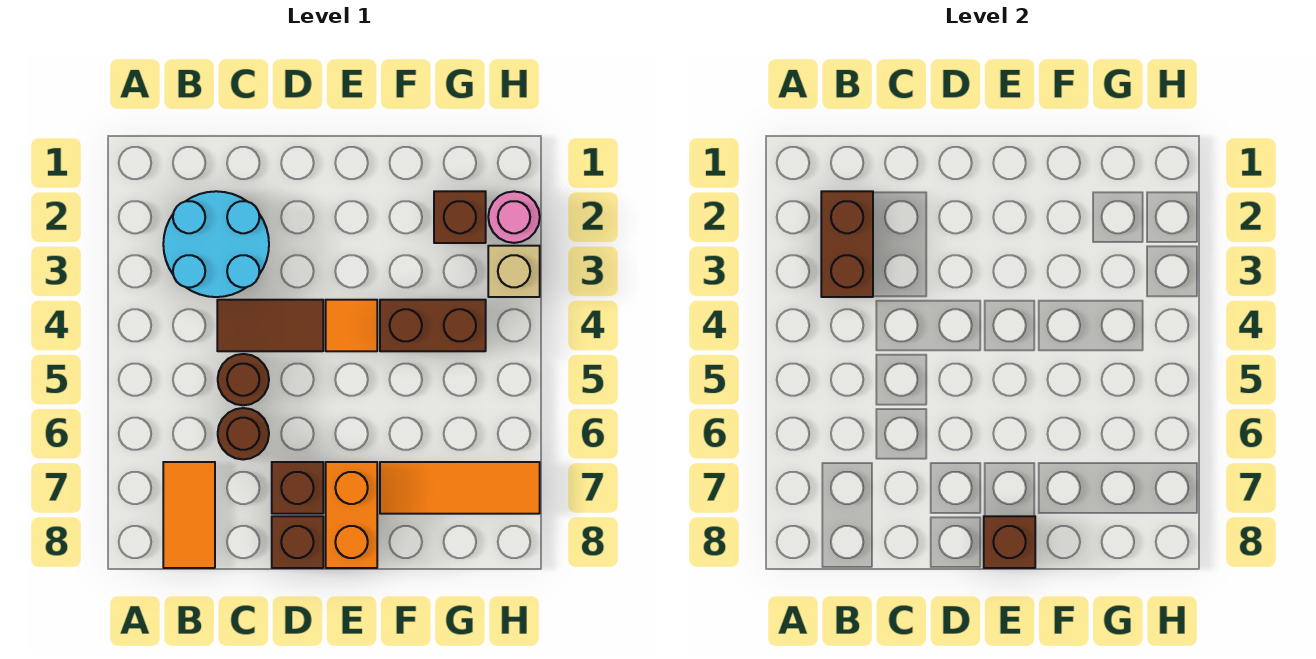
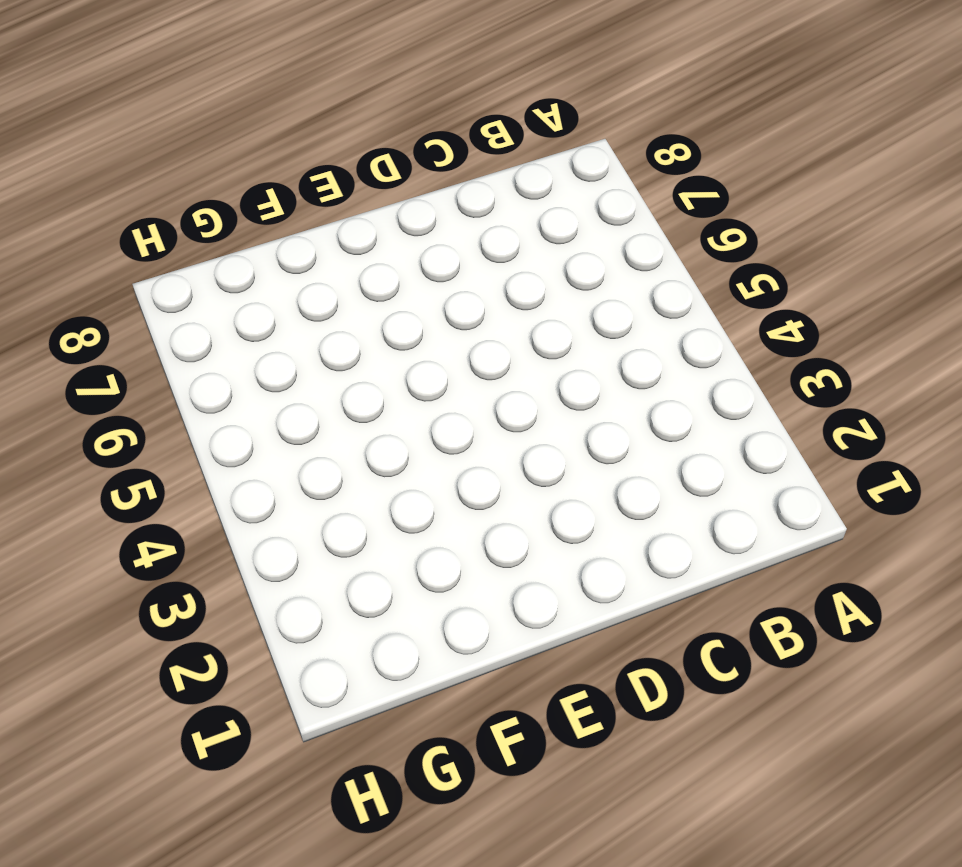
none -> cyan round brick B2:C3 level 1
none -> orange tile B7:B8 level 1
none -> brown tile C4:D4 level 1

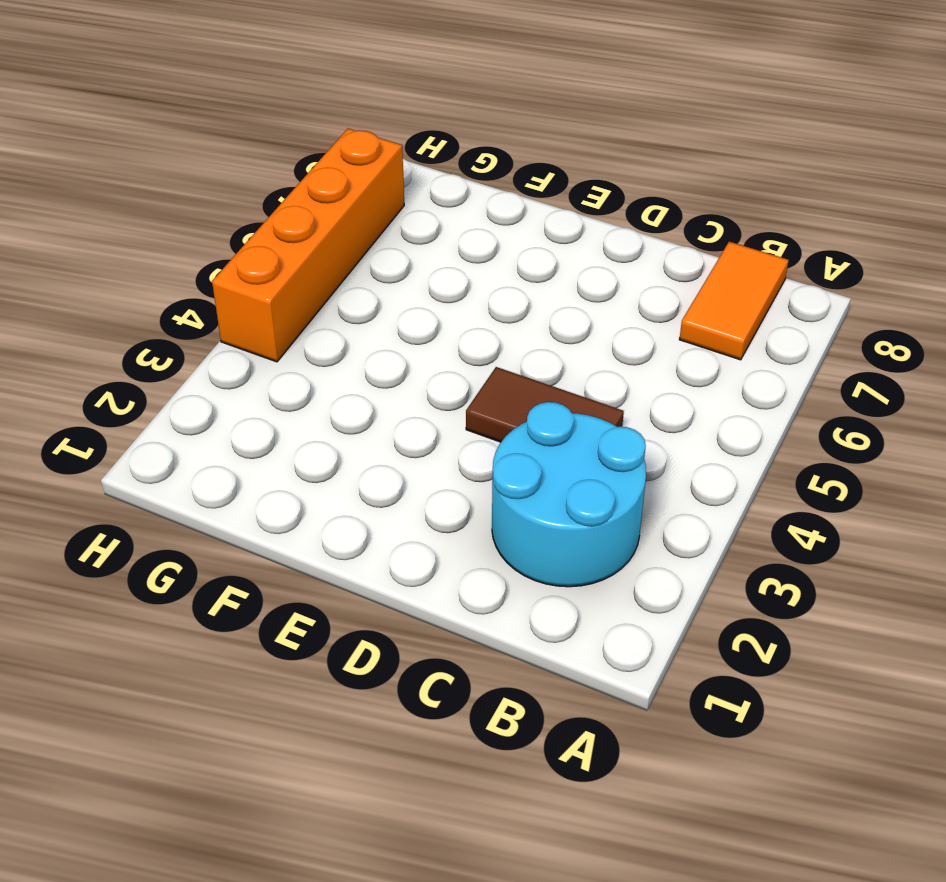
orange brick H4:H7 level 1 -> orange tile F7:H7 level 1
none -> brown round brick C5 level 1
none -> brown round brick C6 level 1
none -> brown brick D7 level 1

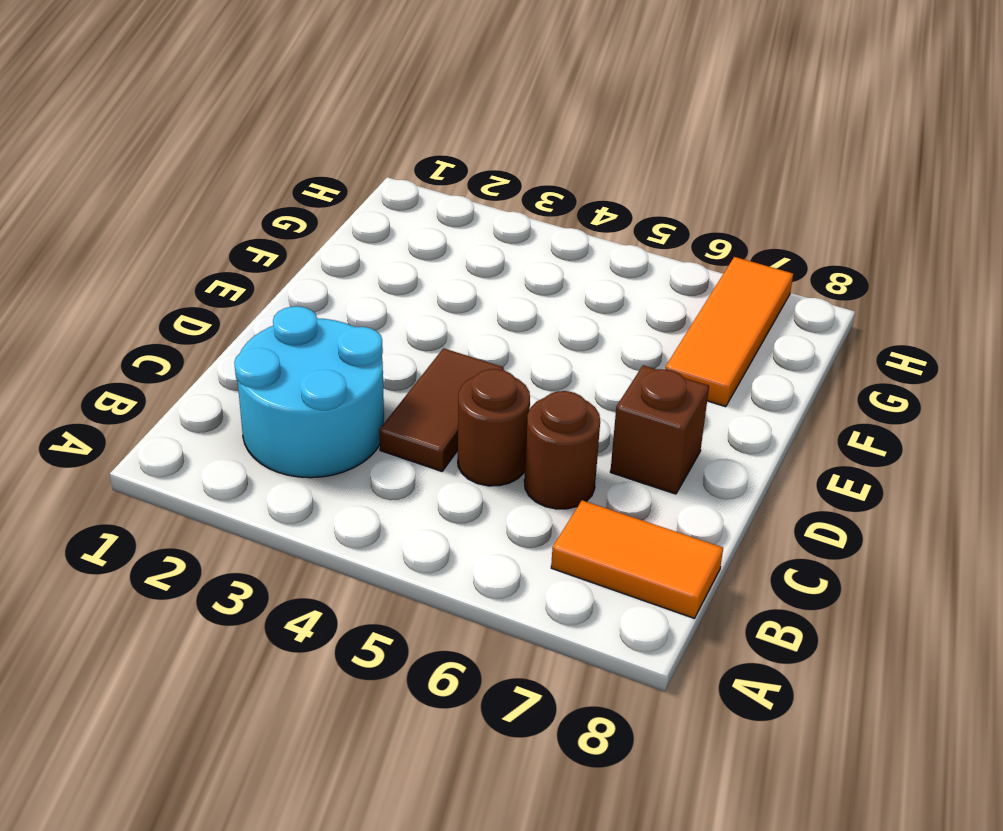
none -> brown brick D8 level 1
none -> orange tile E4 level 1
none -> orange brick E7:E8 level 1

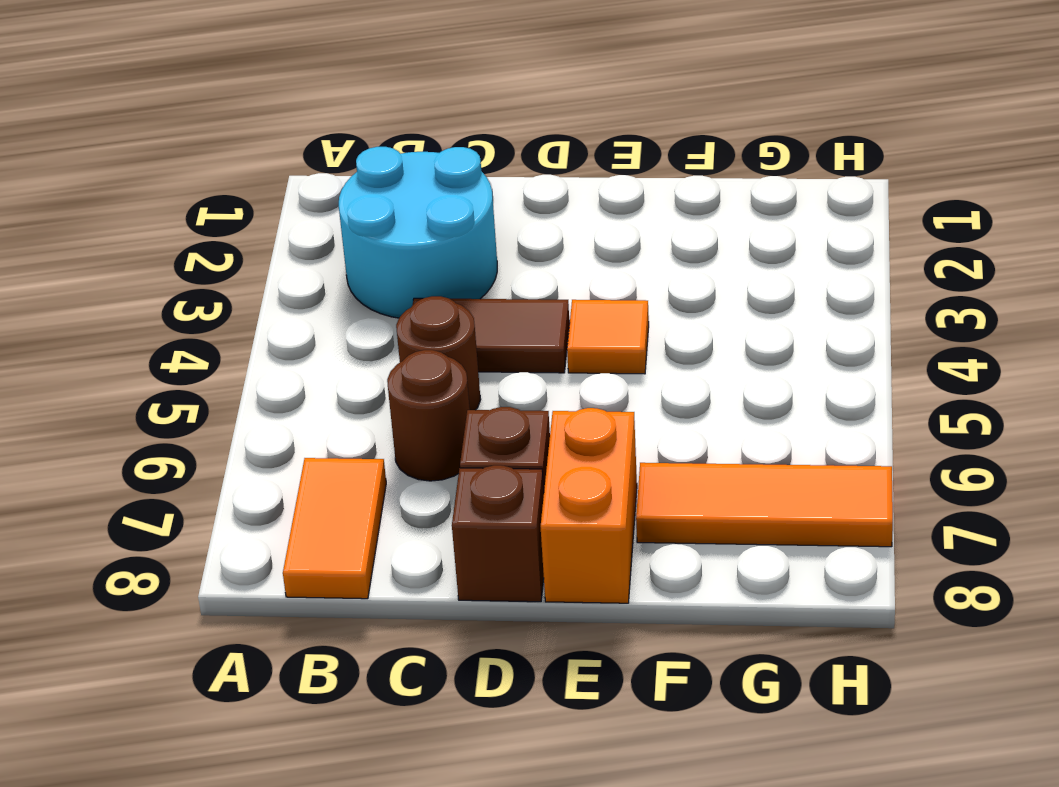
none -> brown brick F4:G4 level 1
none -> brown brick G2 level 1
none -> pink round brick H2 level 1

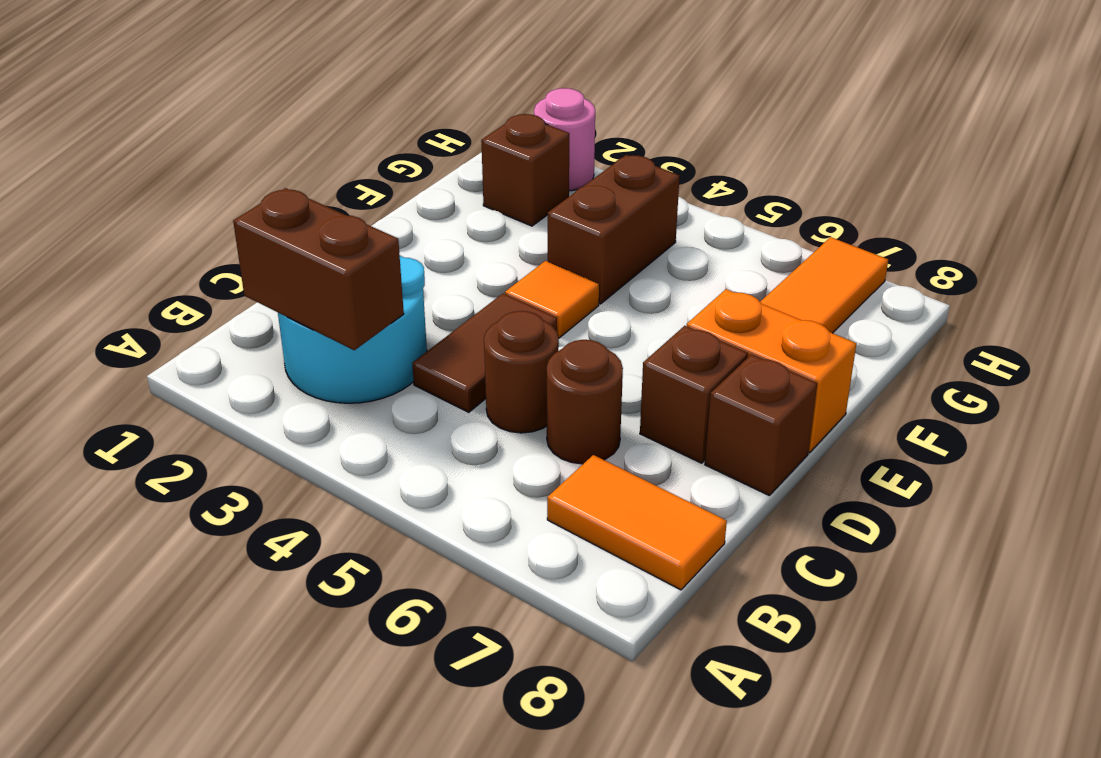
none -> tan brick H3 level 1
none -> brown brick E8 level 2

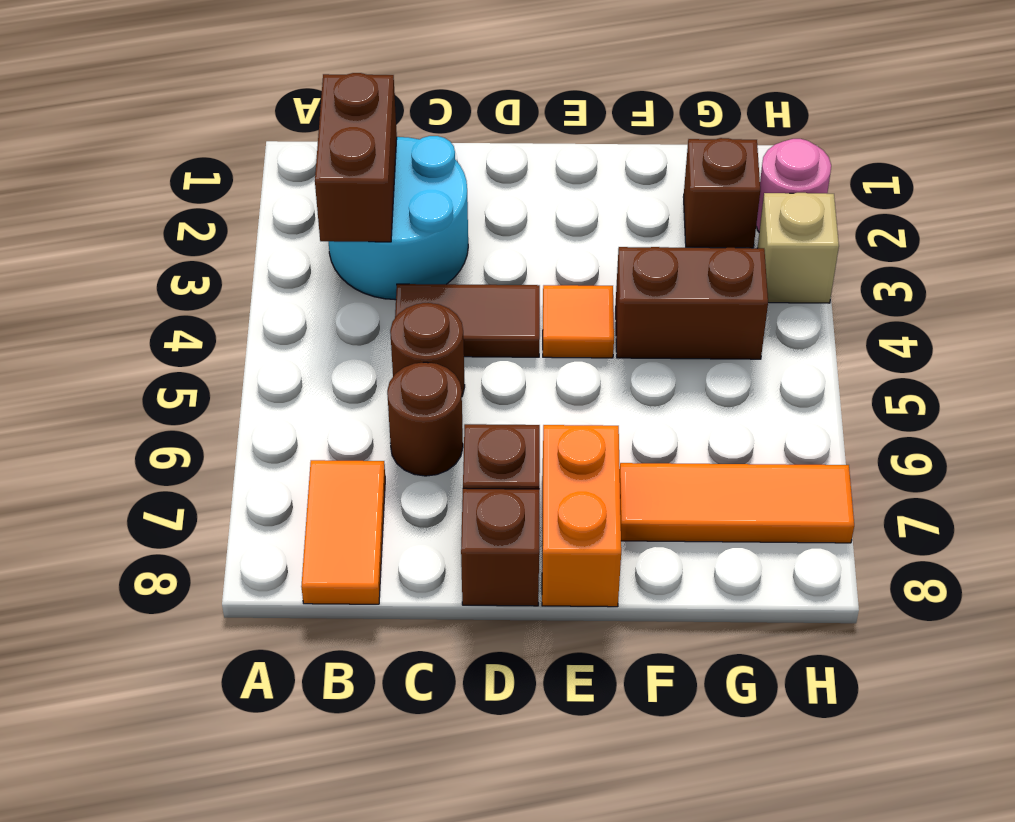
none -> brown brick E8 level 2

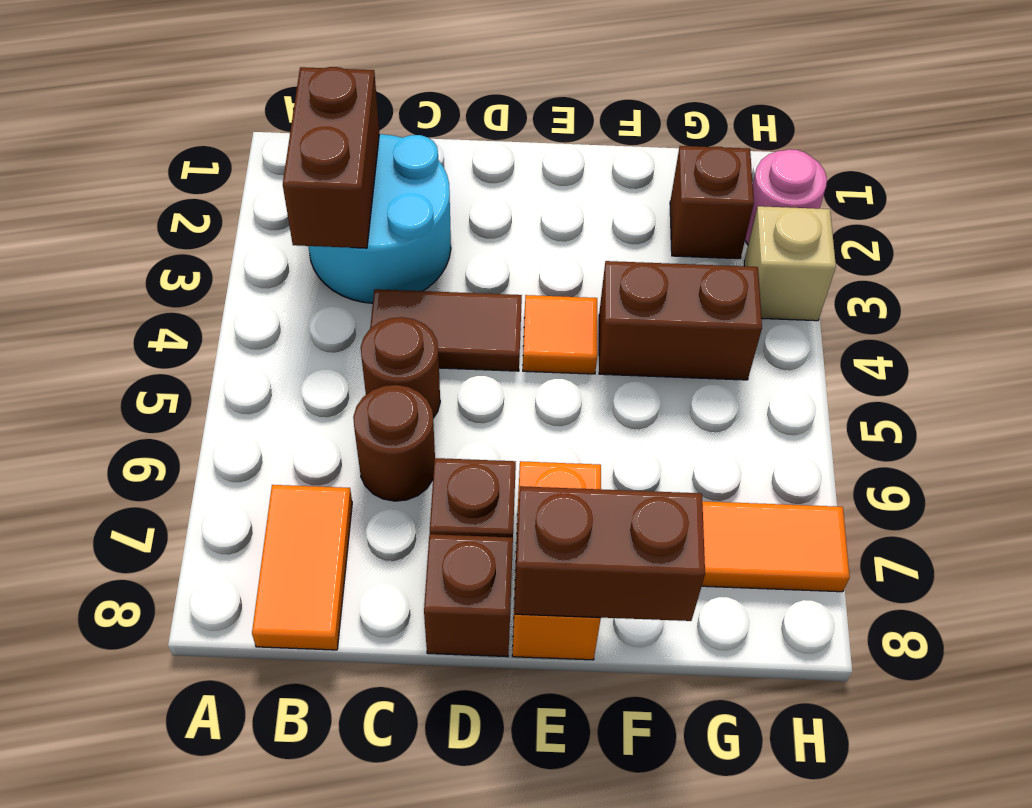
brown brick E8:F8 level 2 -> brown brick E8 level 2

